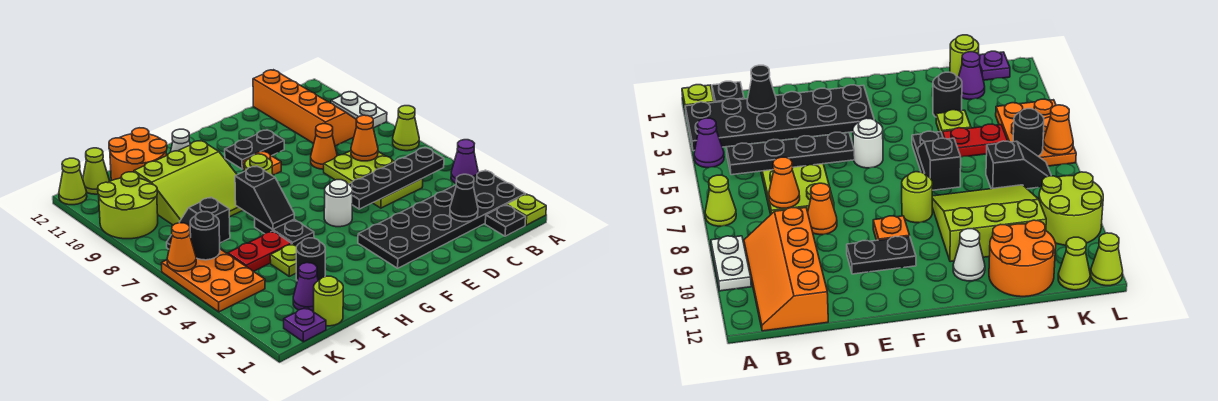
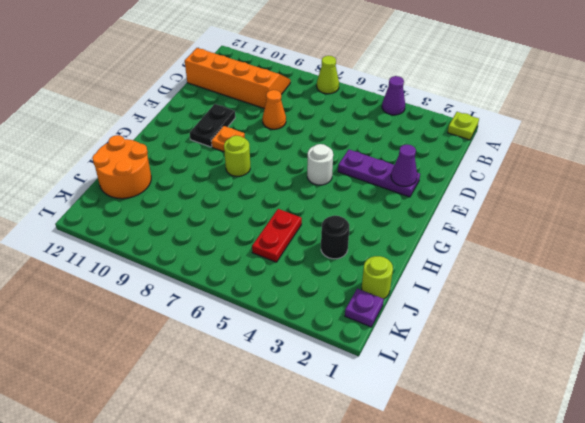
purple plate E2:E4 level 1 -> black plate A2:F3 level 1
purple cone E2 level 2 -> purple cone J2 level 1
none -> white plate A9:A10 level 1
none -> black plate B1 level 1
none -> lime plate C5:D7 level 1
none -> black plate H5:H6 level 1

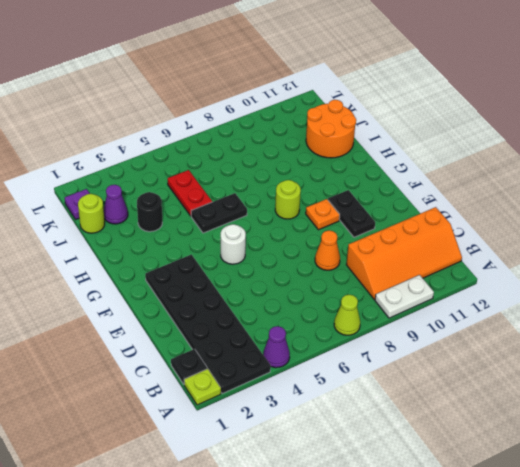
none -> lime plate C5:D7 level 1
none -> lime slope H8:J10 level 1 top 10
none -> white cone H11 level 1
none -> lime plate I4 level 1

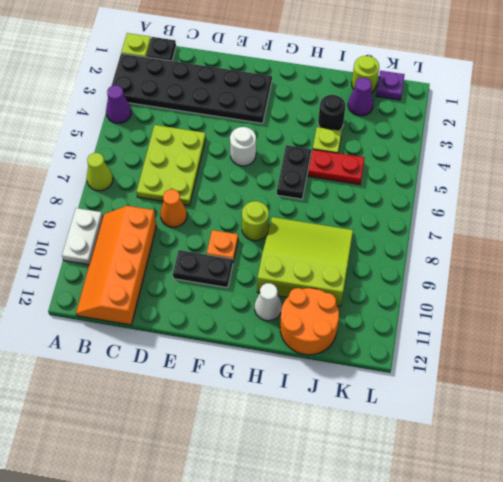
none -> black slope J7:K7 level 1 top J
none -> orange plate K4:L6 level 1
none -> lime round brick K9:L10 level 1
none -> lime cone K12 level 1

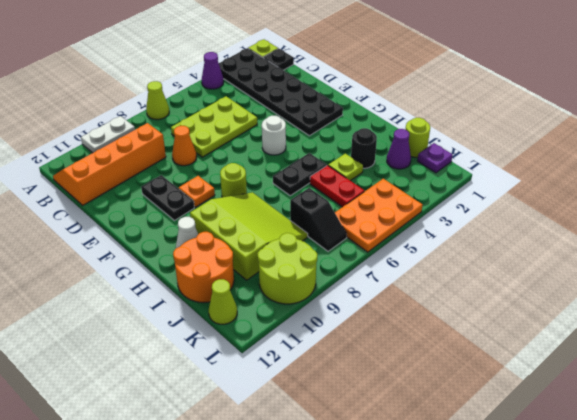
none -> lime cone L12 level 1
none -> black plate B5:E5 level 2
none -> black cone C2 level 2
none -> orange cone C7 level 2

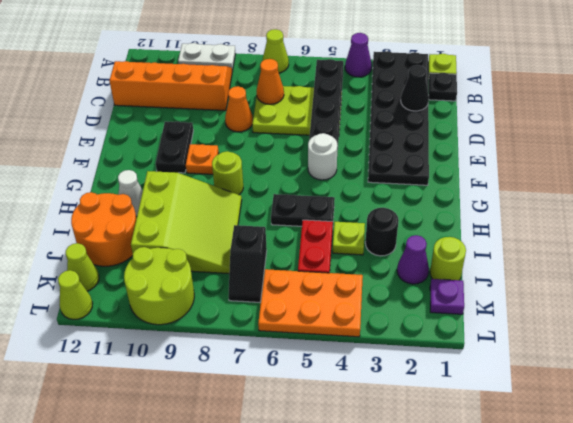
none -> black slope H6:H7 level 2 top 7
none -> black round brick K6 level 2
none -> orange cone L6 level 2

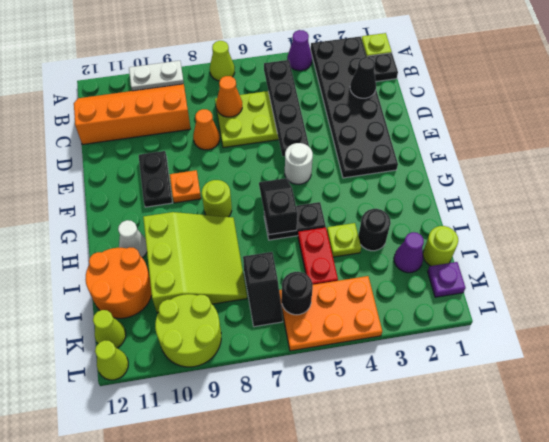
black slope G6:H6 level 2 top H -> black slope H6:H7 level 2 top 7
none -> orange cone L6 level 2

